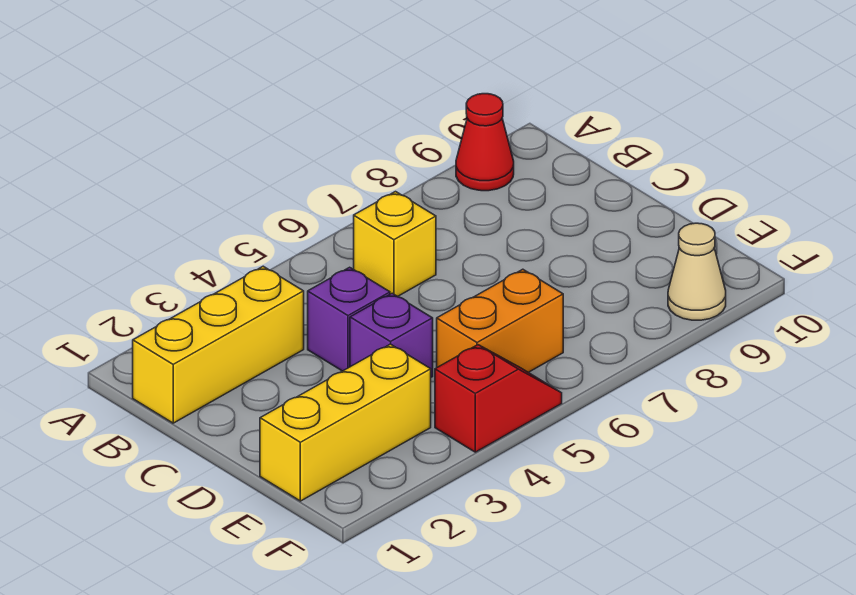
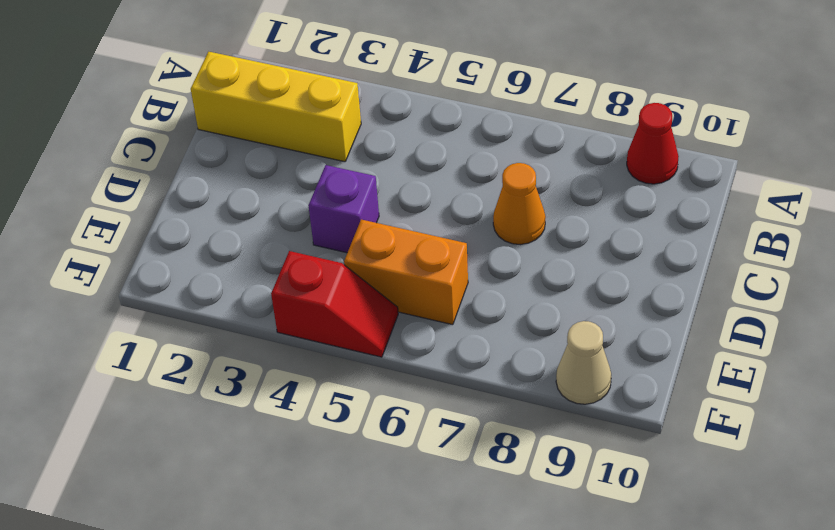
orange cone C7 level 1 -> none
none -> yellow brick B6 level 1
none -> purple brick C4 level 1

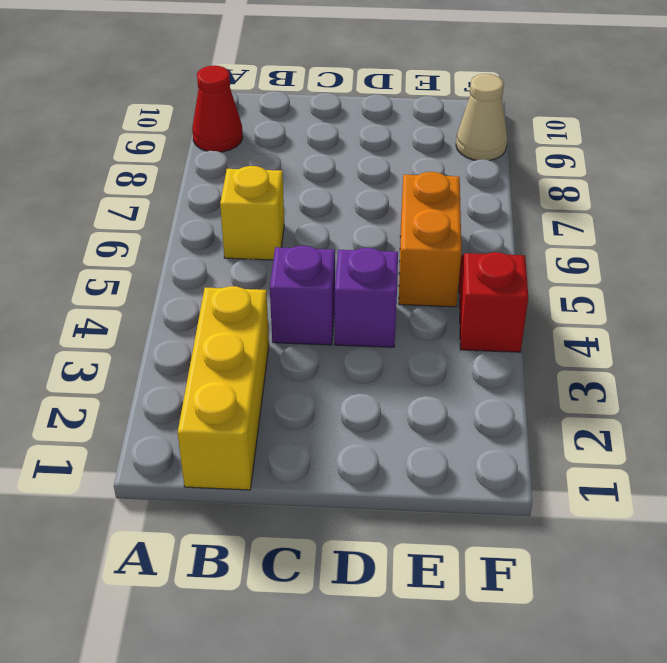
none -> yellow brick E1:E3 level 1

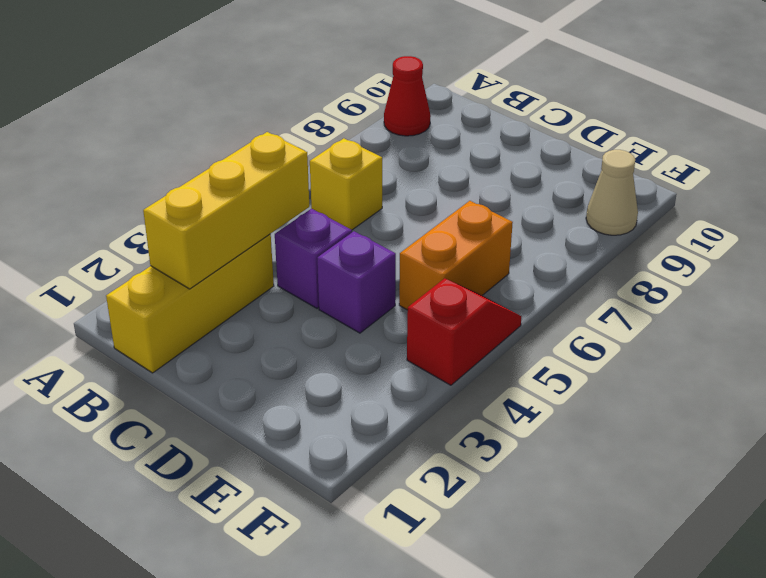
yellow brick B2:B4 level 2 -> yellow brick E1:E3 level 1

